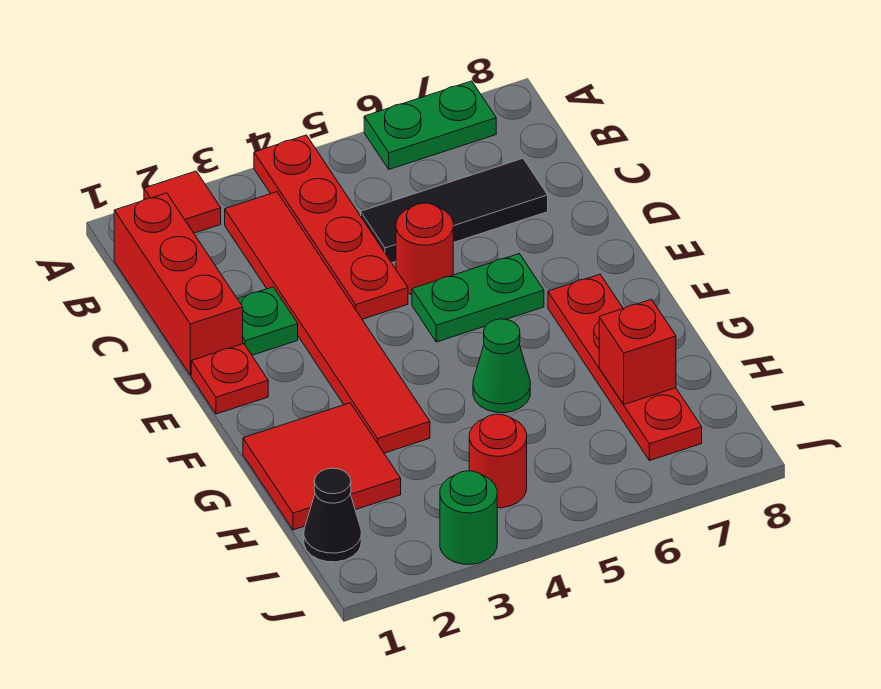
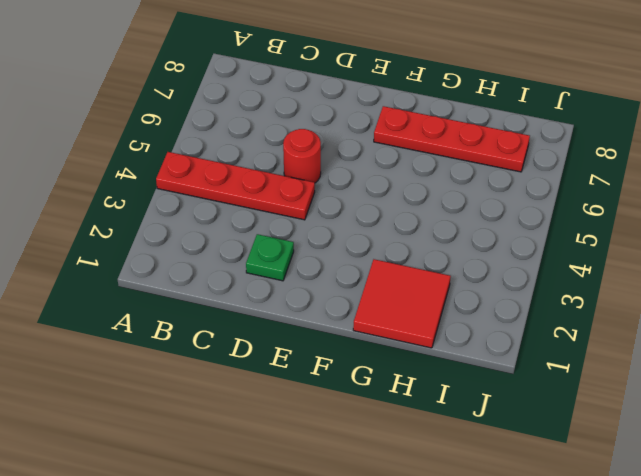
none -> red tile A2 level 1
none -> green plate A6:A7 level 1
none -> red brick B1:D1 level 1

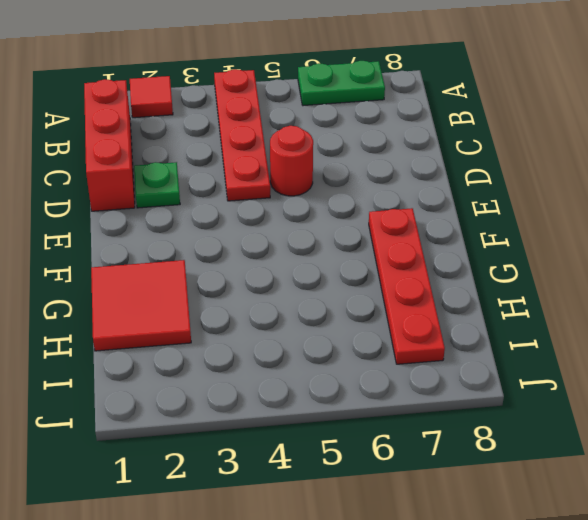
none -> red tile B3:G3 level 1
none -> black tile C5:C7 level 1
none -> red plate E1 level 1

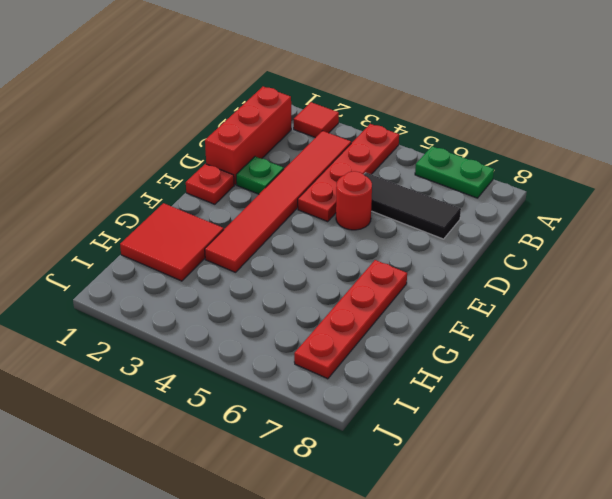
none -> green plate E5:E6 level 1
none -> green cone G5 level 1
none -> black cone I1 level 1

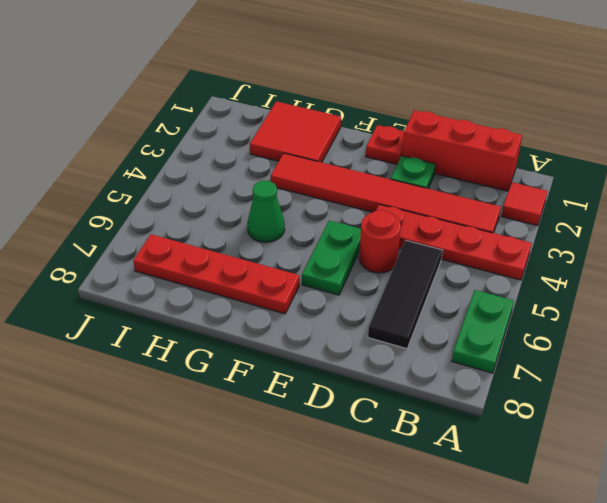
none -> black cone I1 level 1
none -> red round brick I4 level 1
none -> green round brick J3 level 1

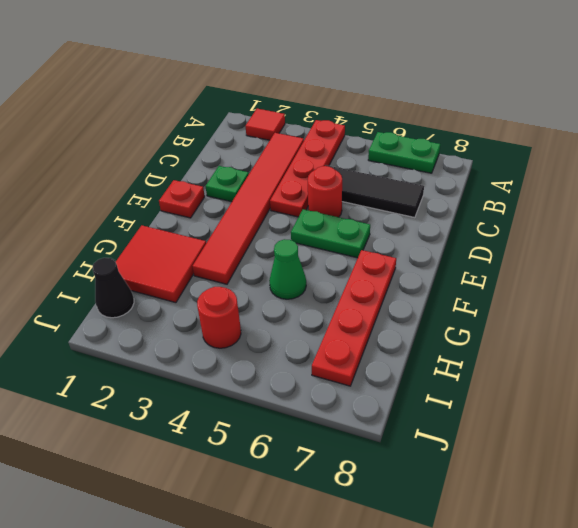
none -> red brick B1:D1 level 1
none -> green round brick J3 level 1
none -> red brick H7 level 2

